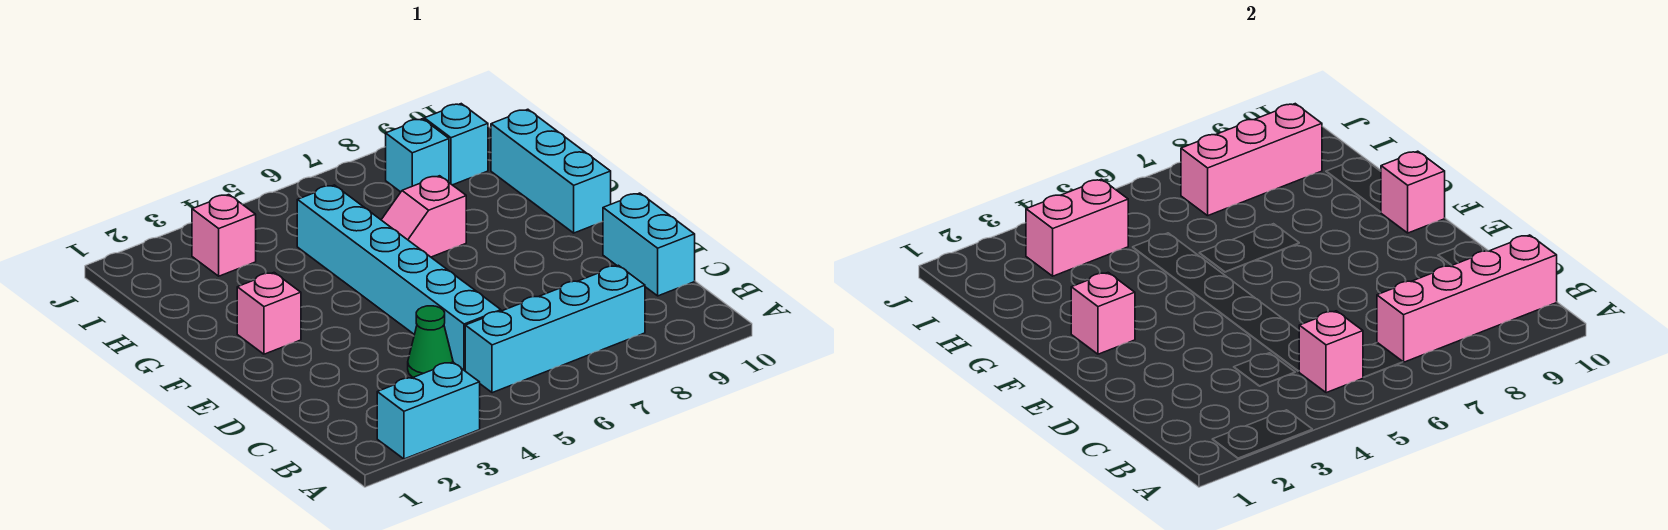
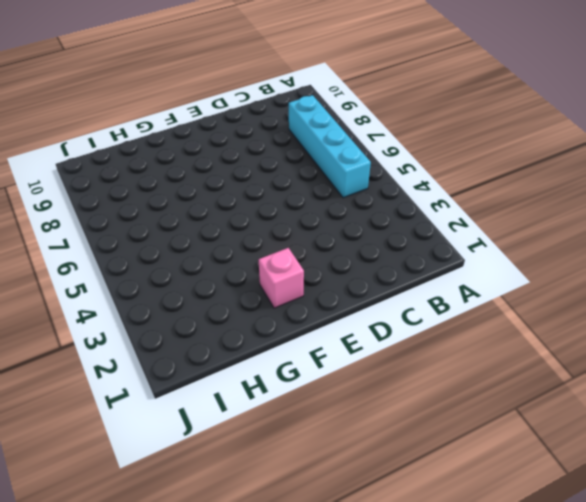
none -> cyan brick A2:A3 level 1
none -> green cone C4 level 1
none -> cyan brick C5:H5 level 1

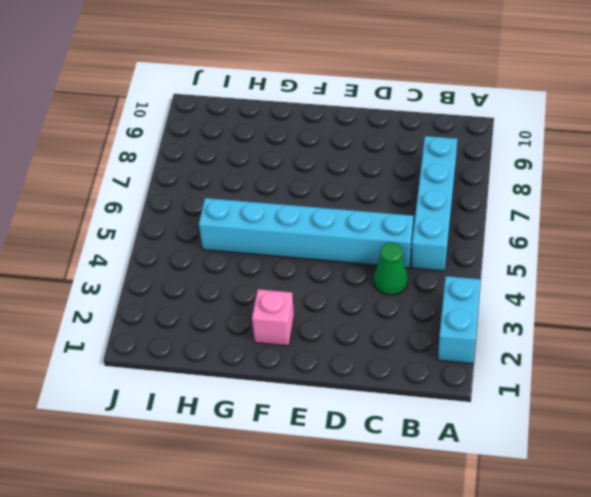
none -> cyan brick C10:D10 level 1
none -> cyan brick F10:H10 level 1
none -> pink slope G6:G7 level 1 top 7

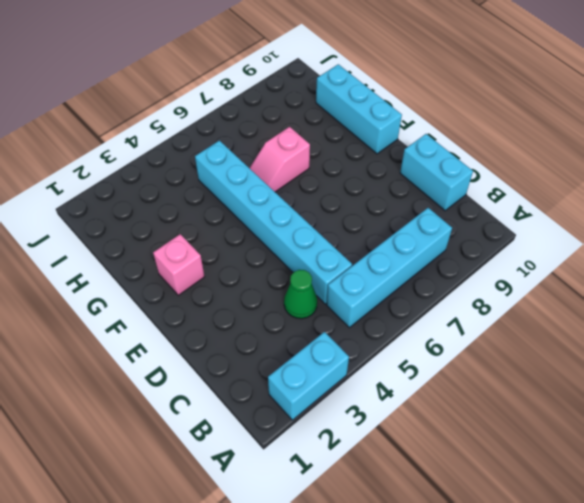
none -> pink brick I3 level 1
none -> cyan brick I8 level 1
none -> cyan brick I9 level 1

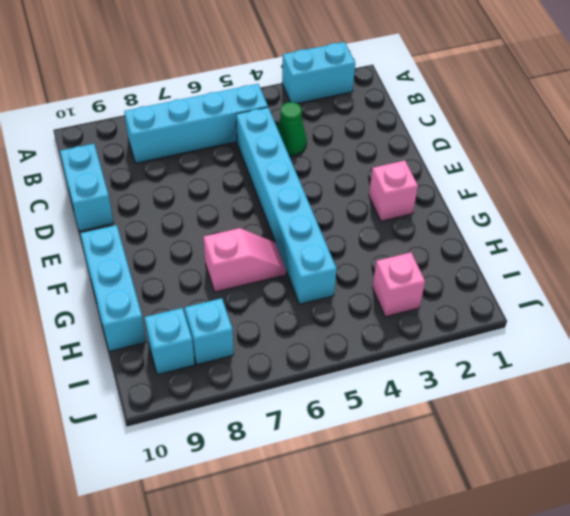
none -> pink brick B5 level 2
none -> pink brick B7:B10 level 2
none -> pink brick F2 level 2

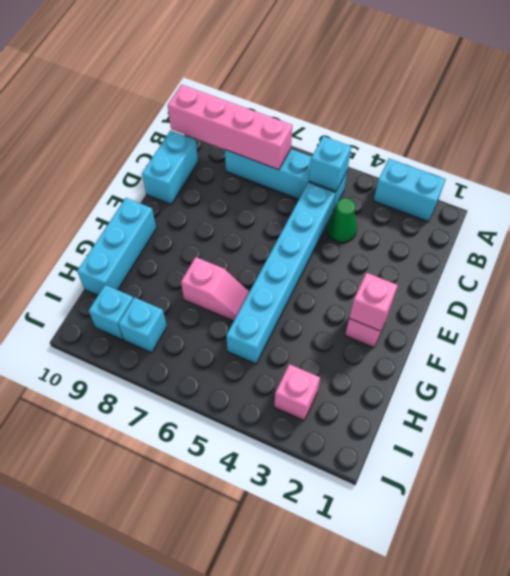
cyan brick B5 level 2 -> pink brick B5 level 2
none -> pink brick F10 level 2
none -> pink brick I3:I4 level 2
none -> pink brick I7:I9 level 2

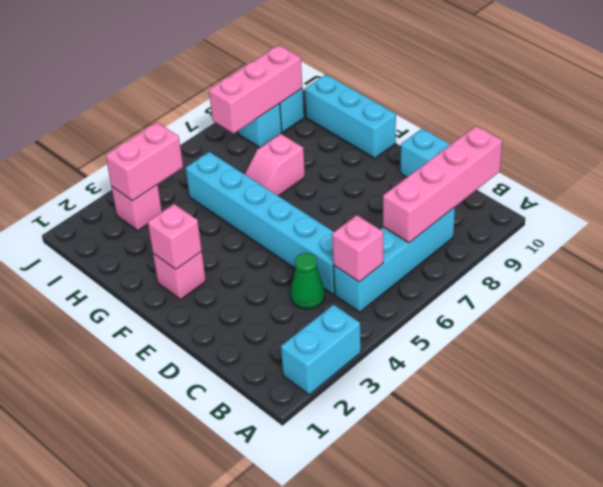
none -> pink brick F10 level 2

